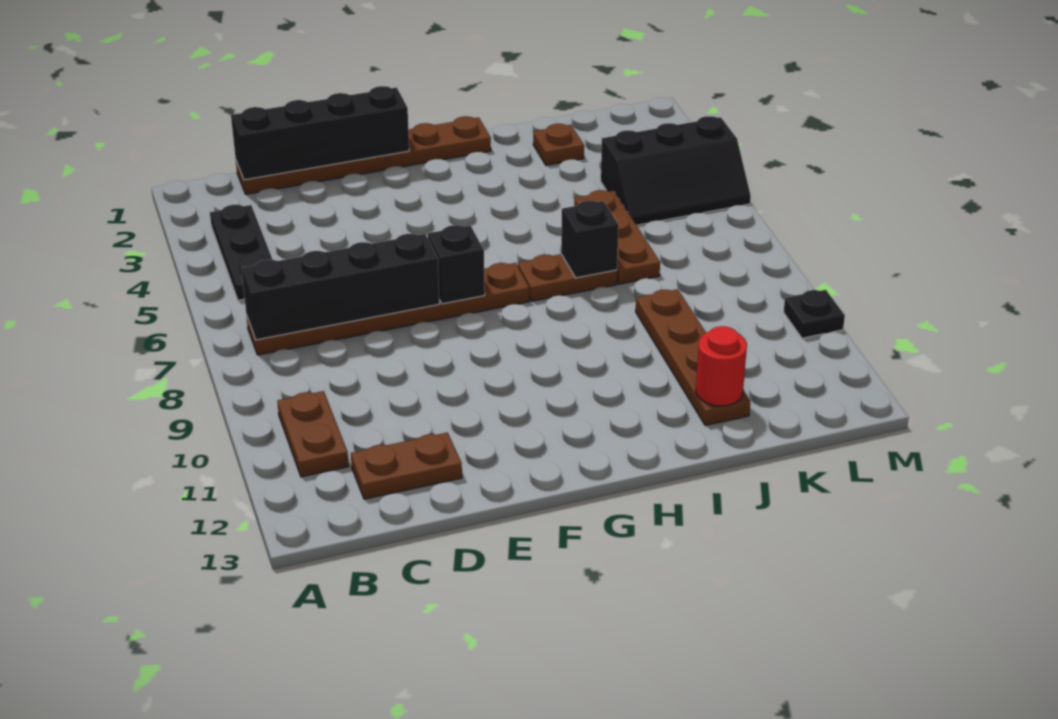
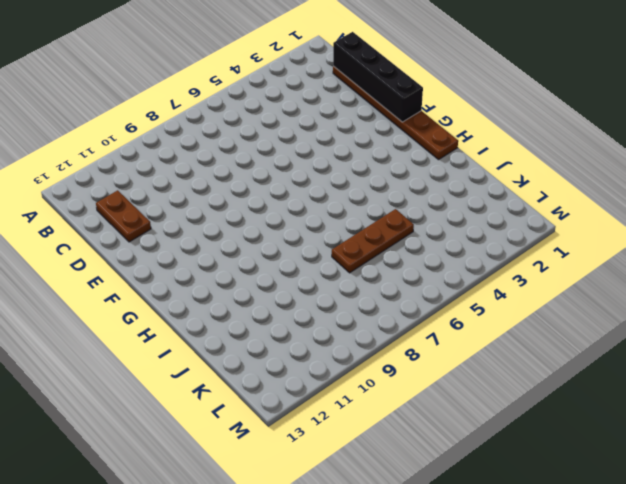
none -> black plate B3:B5 level 1
none -> brown plate B7:G7 level 1
none -> brown plate B10:B11 level 1

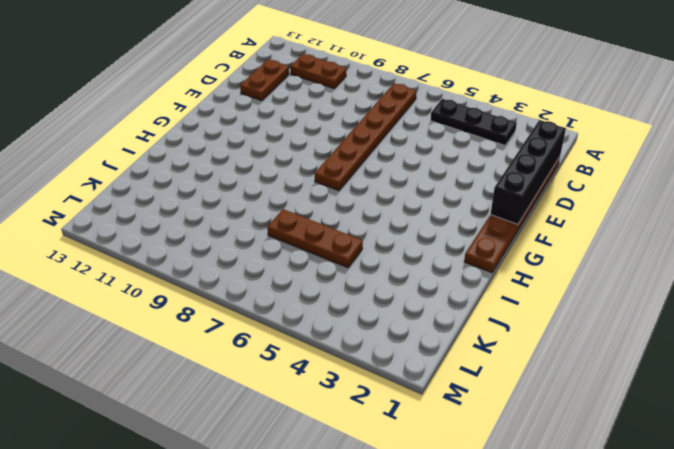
none -> brown plate H7:I7 level 1
none -> brown plate J2 level 1
none -> brown plate J9:J12 level 1

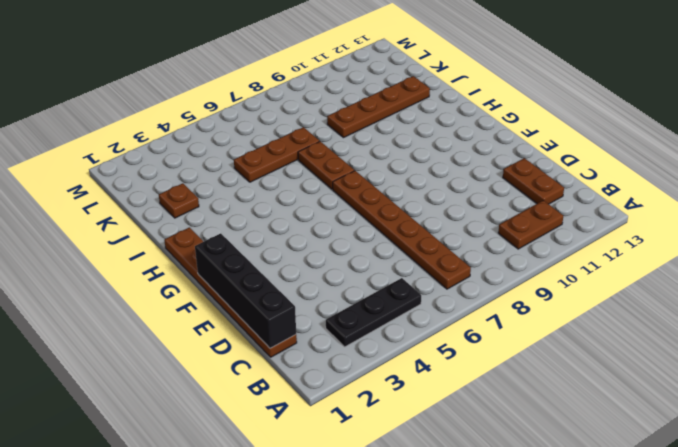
none -> black slope K4:M5 level 1 top 4
none -> black plate M10 level 1
none -> black brick B7:E7 level 2

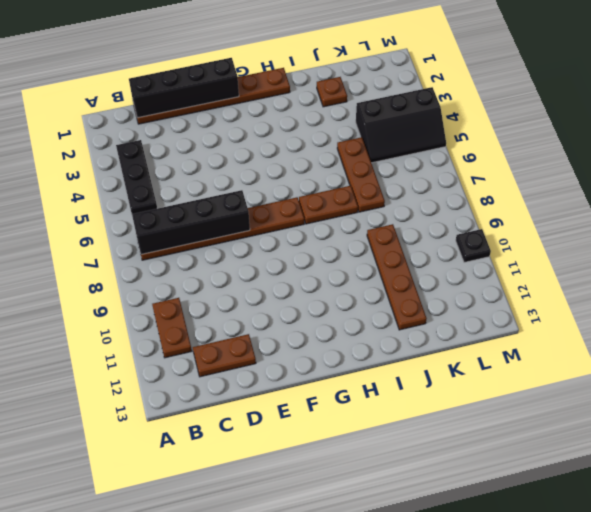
none -> black brick F7 level 2
none -> black brick I7 level 2
none -> red round brick J12 level 2

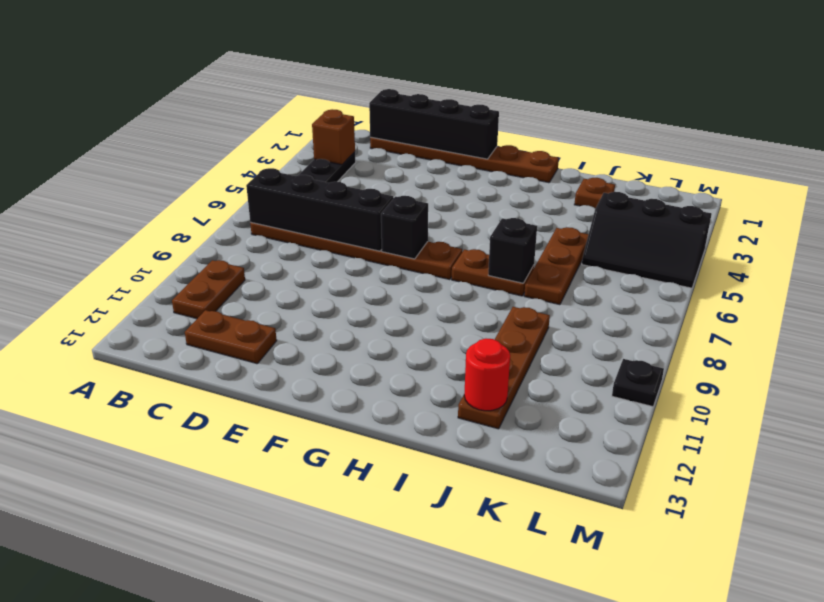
brown brick B3 level 2 -> none

